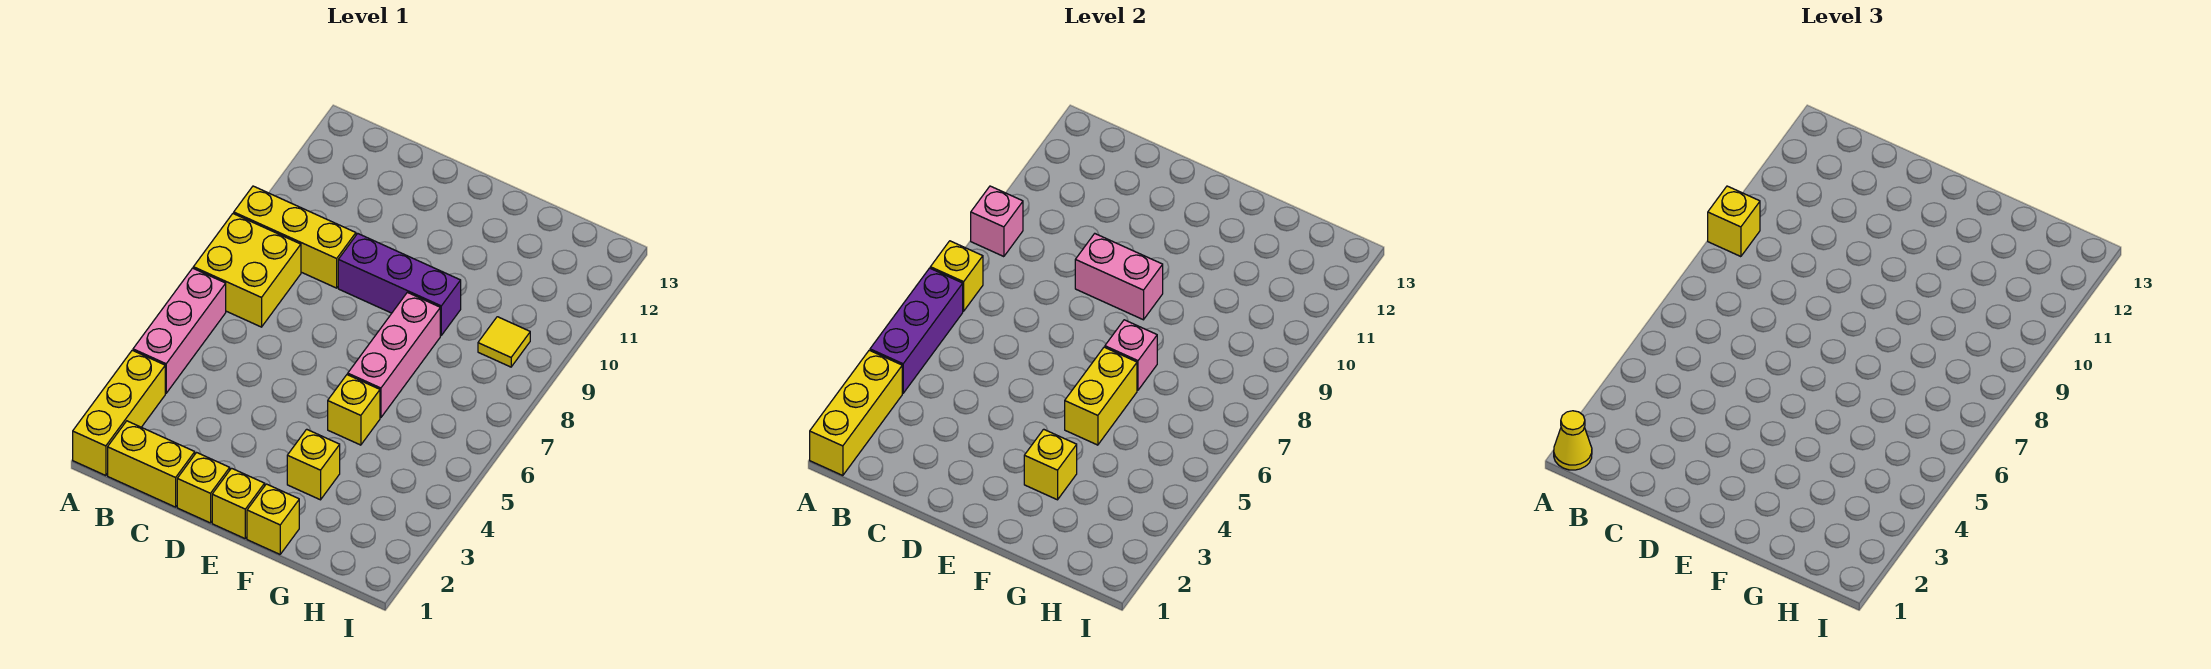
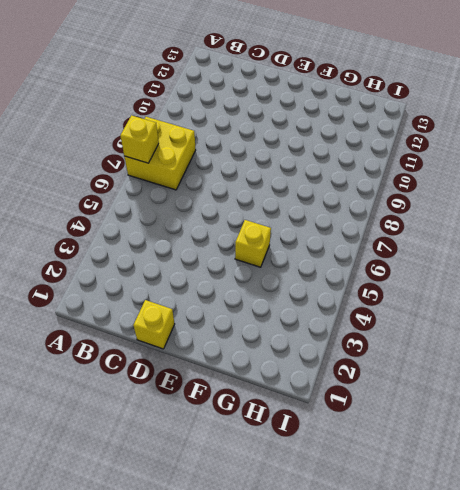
none -> yellow brick A1:A3 level 1
none -> pink brick A4:A6 level 1
none -> yellow brick A9:C9 level 1

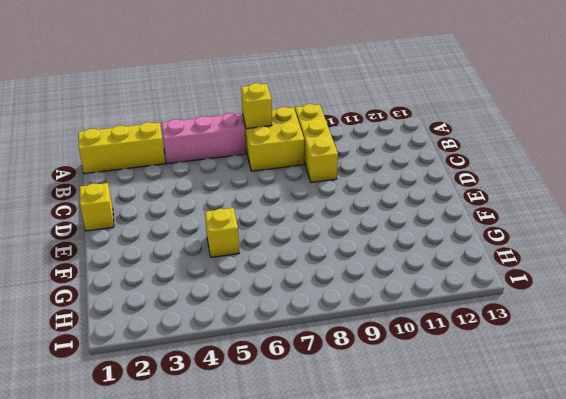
none -> yellow brick B1:C1 level 1
none -> purple brick D9:F9 level 1
none -> yellow brick E1 level 1

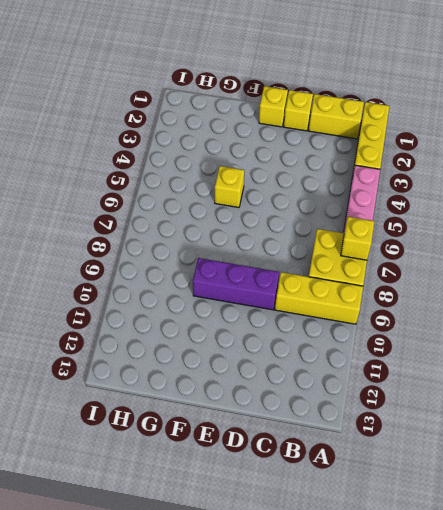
none -> yellow brick F1 level 1
none -> yellow brick F3 level 1
none -> pink brick F6:F8 level 1

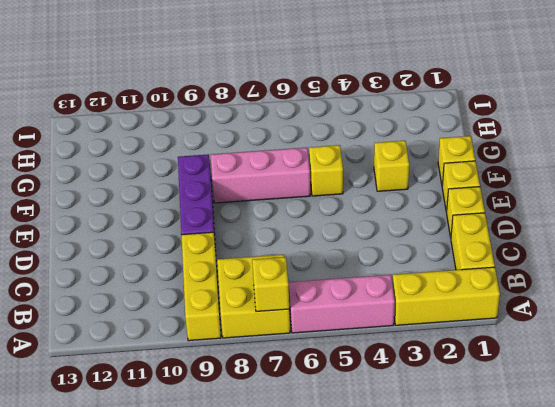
none -> yellow tile H9 level 1
none -> yellow brick A1:A3 level 2
none -> purple brick A4:A6 level 2

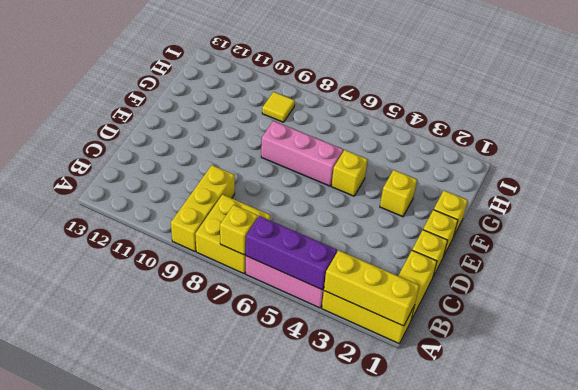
none -> purple brick D9:F9 level 1
none -> pink brick A9 level 2
none -> pink brick D9:E9 level 2

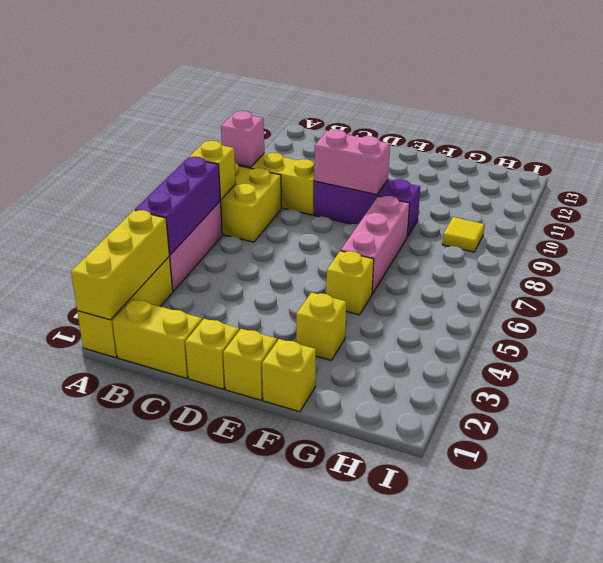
none -> yellow brick F3 level 2
none -> yellow brick F5:F6 level 2
none -> pink brick F7 level 2

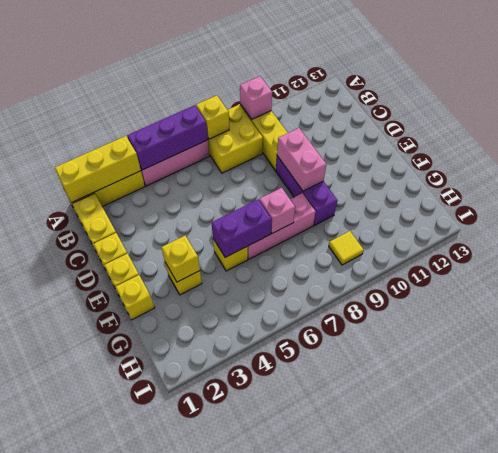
purple brick F5:F6 level 2 -> yellow brick F5:F6 level 2
none -> yellow cone A1 level 3
none -> yellow brick A9 level 3

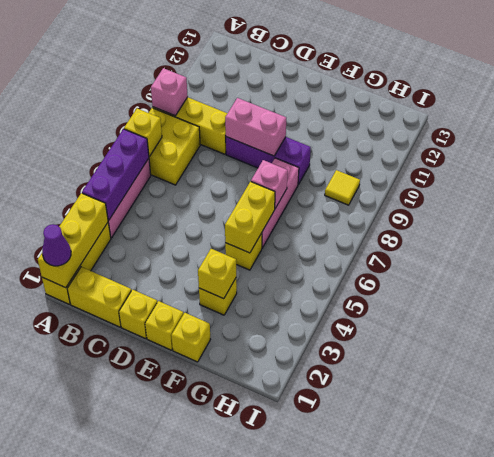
purple cone A1 level 3 -> yellow cone A1 level 3
none -> yellow brick A9 level 3

